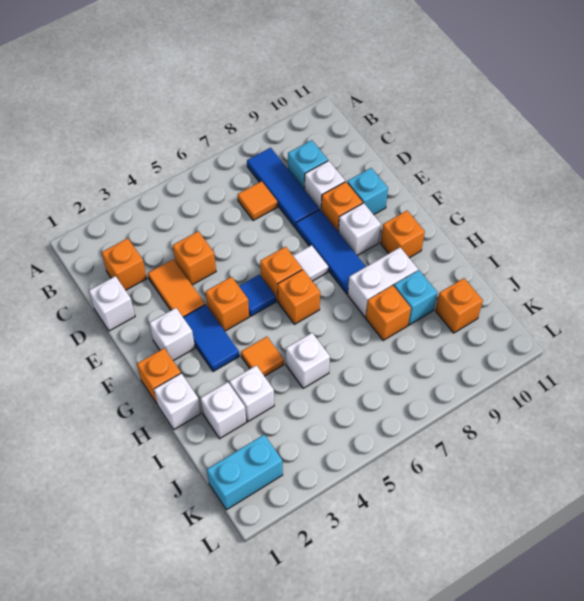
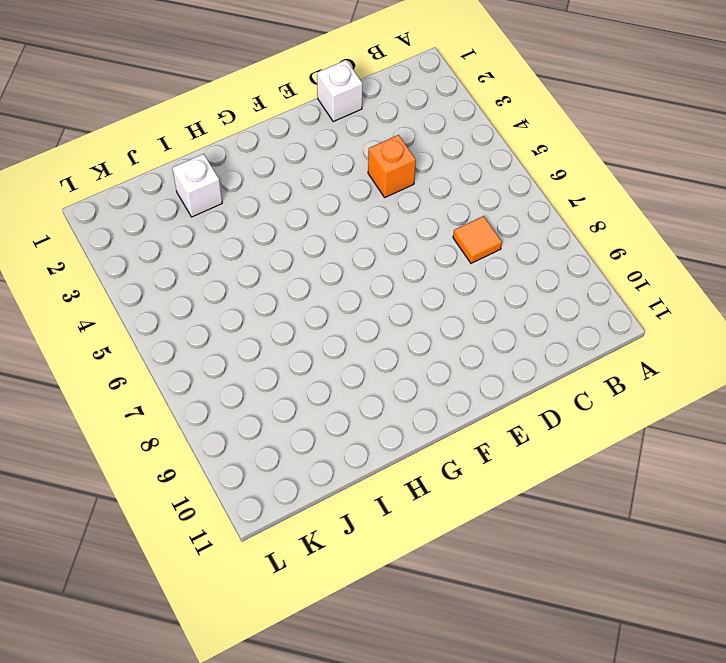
none -> blue tile B8:D8 level 1
none -> orange brick C2 level 1
none -> cyan brick C9 level 1
none -> orange tile D3:E3 level 1

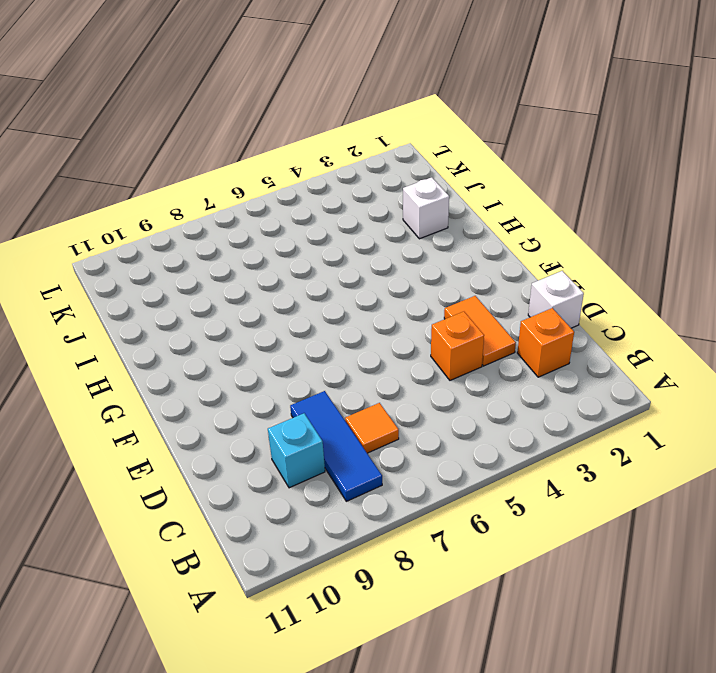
none -> white brick D9 level 1
none -> blue tile E8:G8 level 1
none -> orange brick E9 level 1
none -> cyan brick E10 level 1

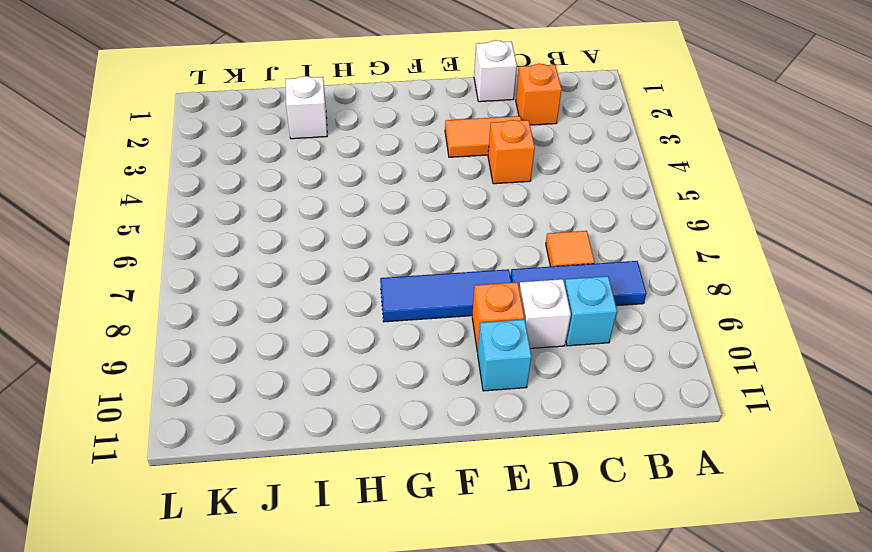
none -> white brick F2 level 1
none -> blue tile F3:G3 level 1
none -> orange brick F4 level 1
none -> blue tile F5 level 1

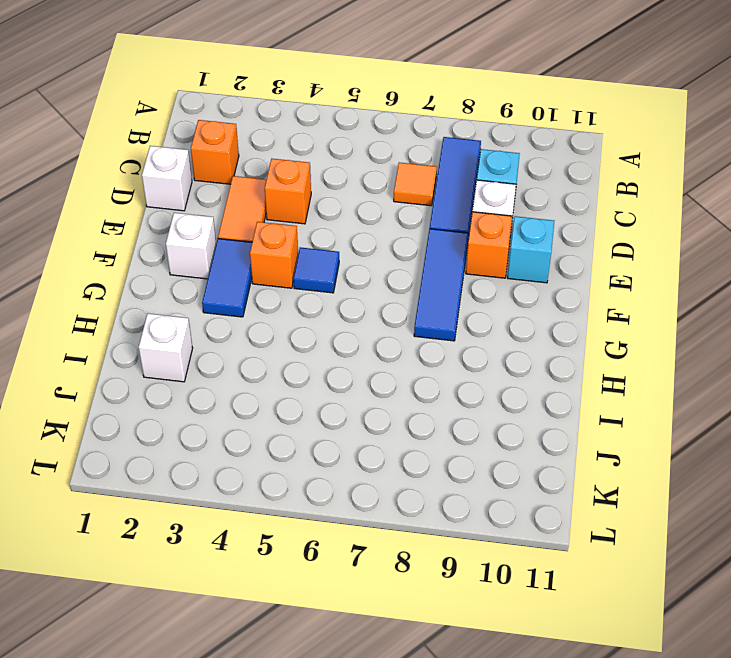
none -> orange brick F6 level 1
none -> white tile F7 level 1
none -> white brick F9 level 1
none -> orange brick G1 level 1

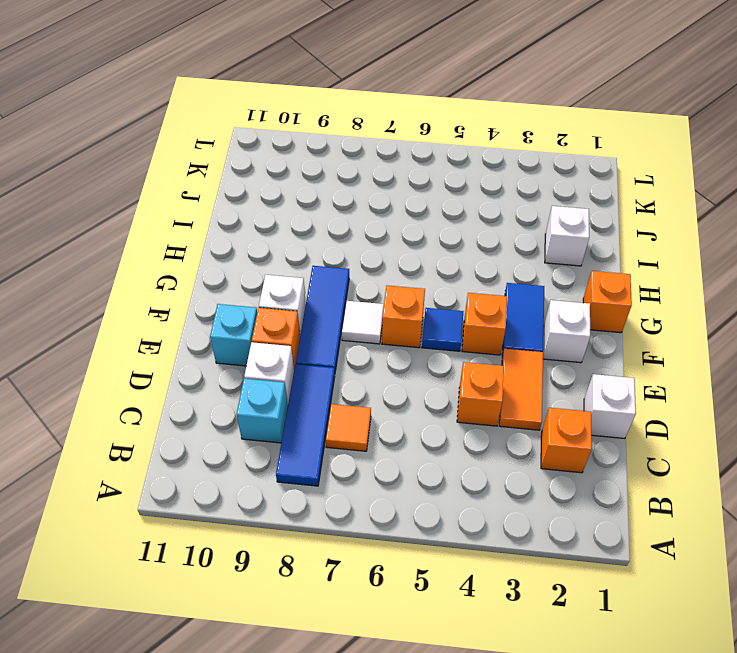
none -> orange brick G6 level 1
none -> orange brick G10 level 1
none -> white brick H1 level 1
none -> orange tile H4 level 1

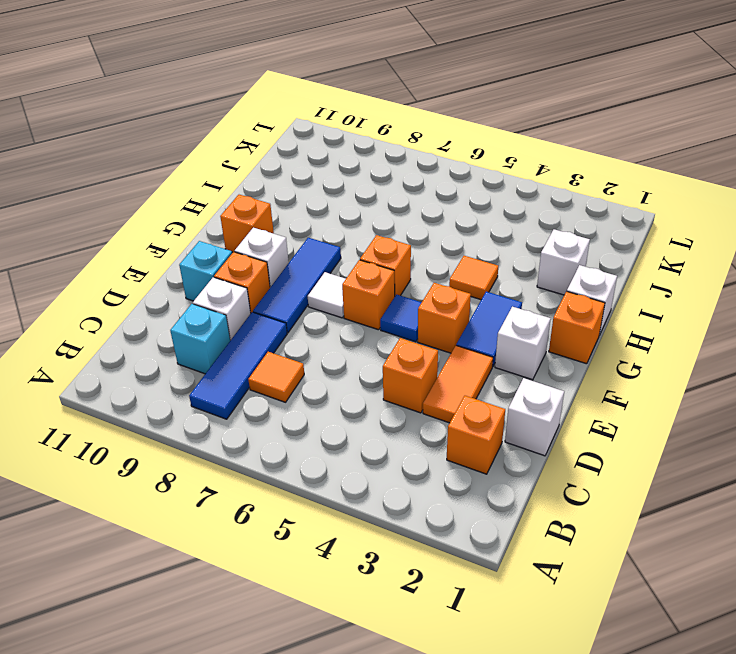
none -> white brick H8:H9 level 1
none -> white brick I3 level 1
none -> white brick I5 level 1
none -> orange brick I8 level 1

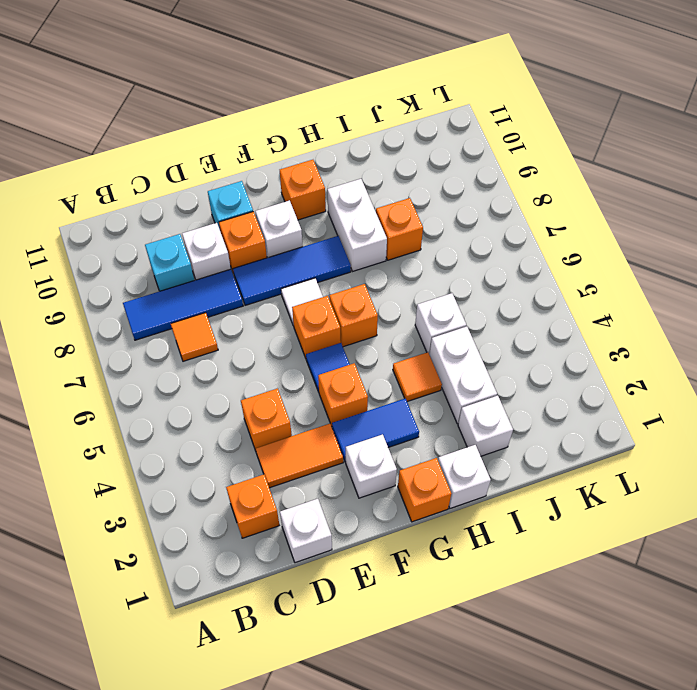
white brick I3:I4 level 1 -> white brick I3 level 1
none -> cyan brick I9 level 1
none -> orange brick J10 level 1
none -> cyan brick K1:K2 level 1

